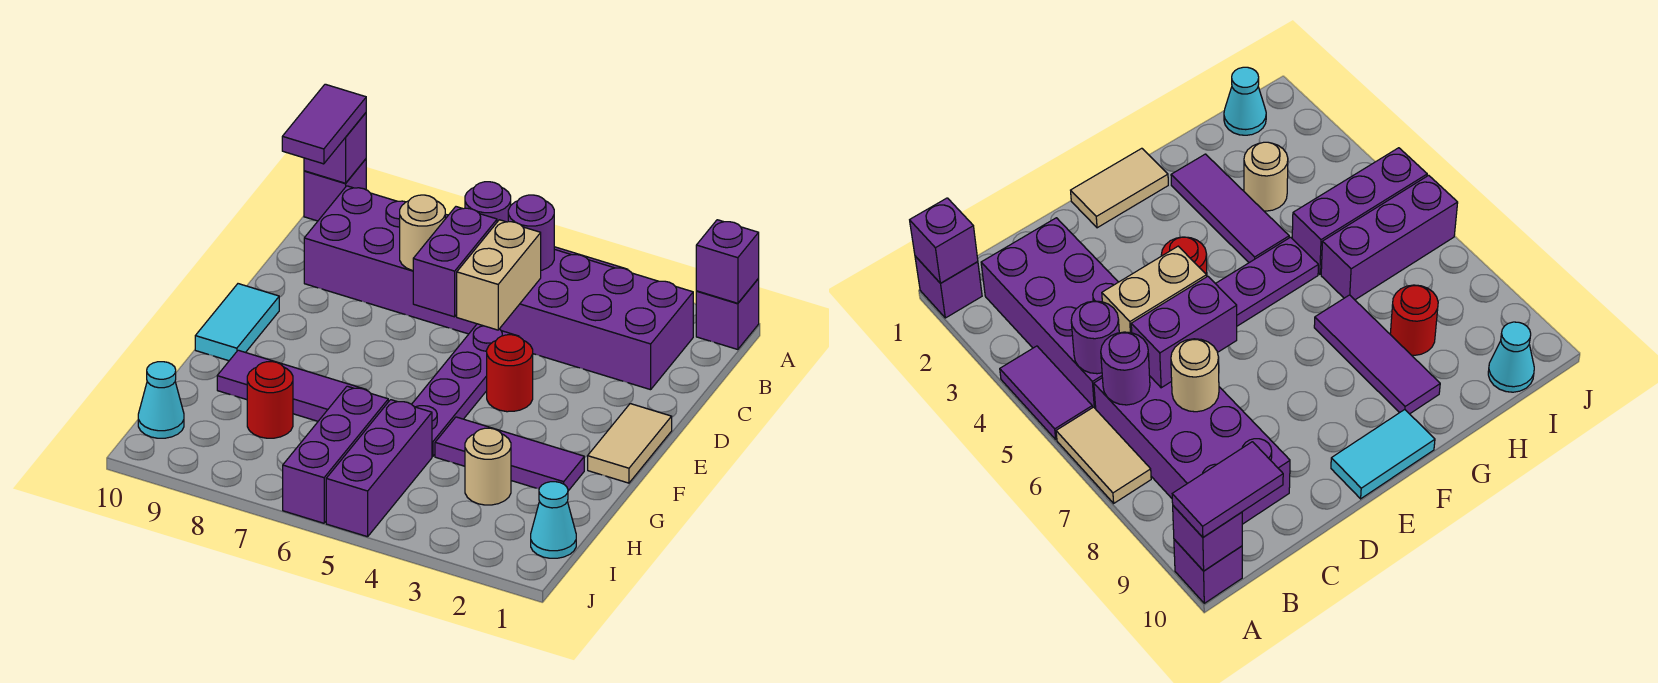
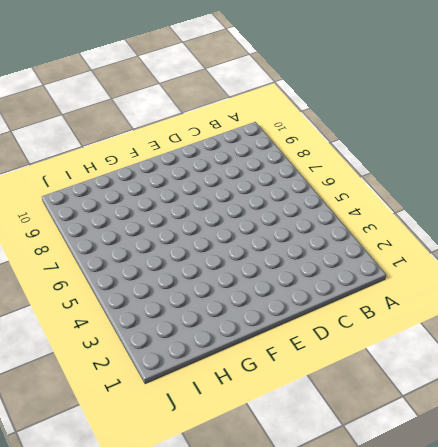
none -> purple brick A1 level 1
none -> purple tile A4:A5 level 1
none -> tan tile A6:A7 level 1

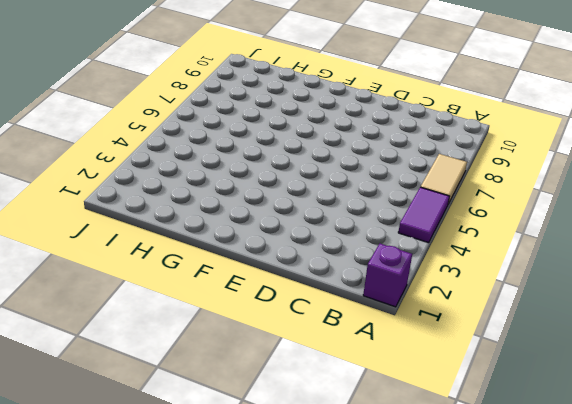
none -> purple brick A10 level 1
none -> purple brick B2:C5 level 1
none -> purple brick B6:C9 level 1

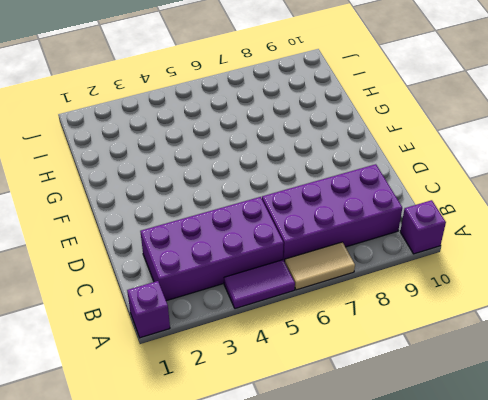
none -> purple plate D5:G5 level 1
none -> tan tile E1:F1 level 1
none -> red round brick E4 level 1

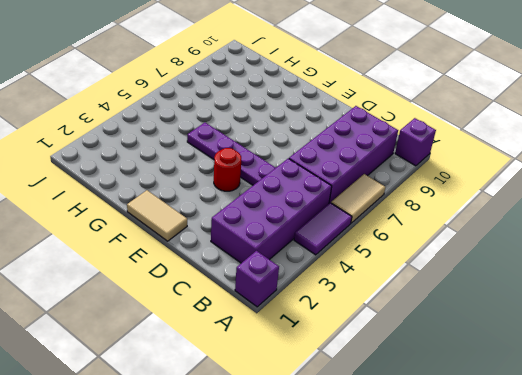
none -> cyan tile E10:F10 level 1
none -> purple tile G2:G4 level 1
none -> purple tile G7:G9 level 1

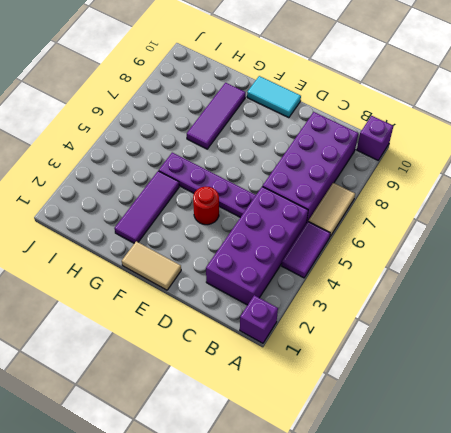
none -> tan round brick H3 level 1
none -> purple brick H5:J5 level 1
none -> purple brick H6:J6 level 1

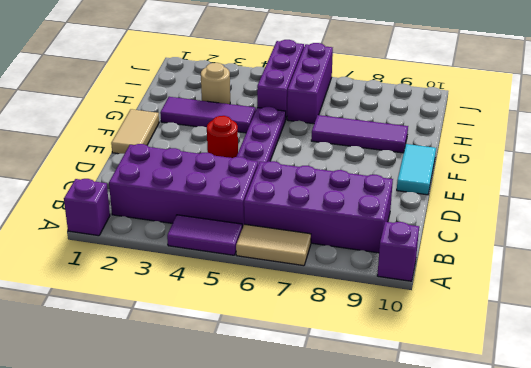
none -> red round brick H8 level 1
none -> cyan cone I1 level 1
none -> cyan cone I10 level 1

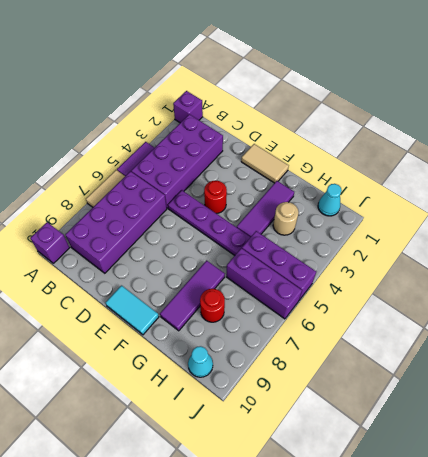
none -> purple brick A1 level 2
none -> purple brick A10 level 2
none -> purple round brick B5 level 2

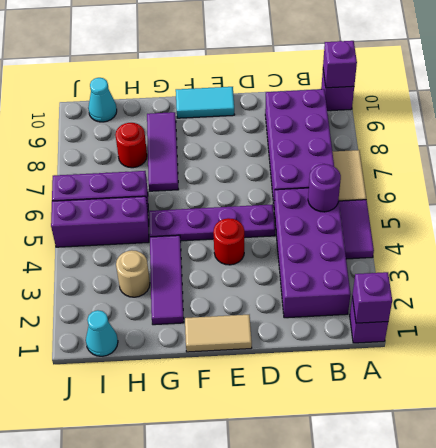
none -> purple round brick B6 level 2
none -> tan brick C5:D5 level 2
none -> purple brick C6:D6 level 2

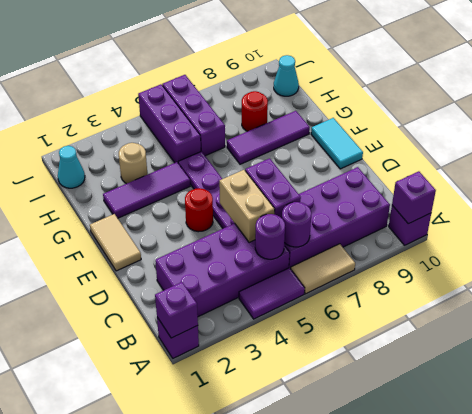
none -> tan round brick C7 level 2
none -> purple tile A10:B10 level 3

